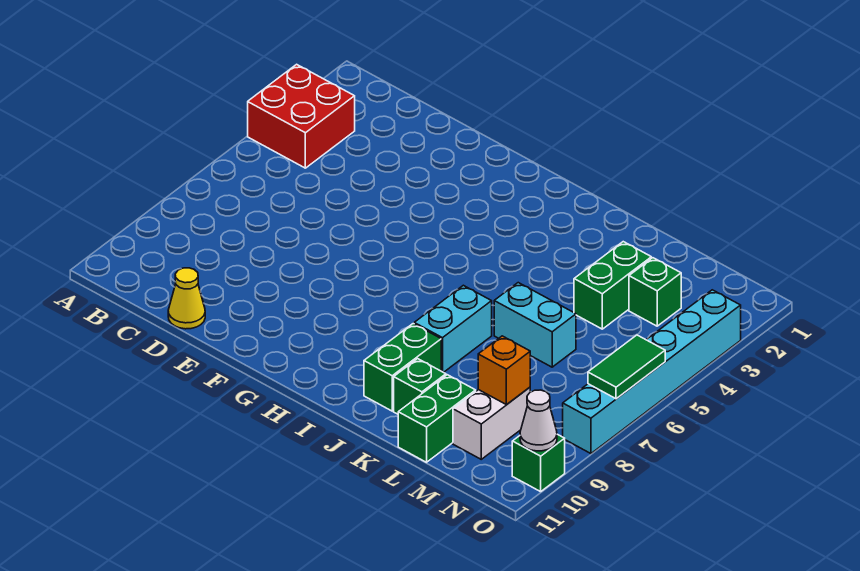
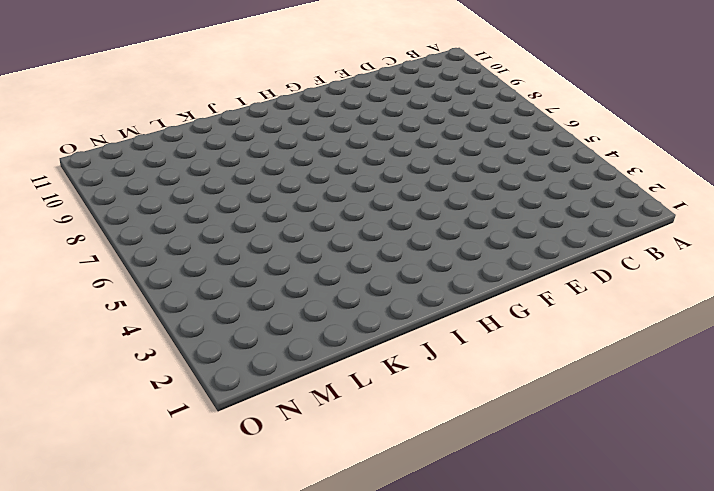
none -> red brick A3:B4 level 1
none -> yellow cone D11 level 1
none -> cyan brick J7:J8 level 1

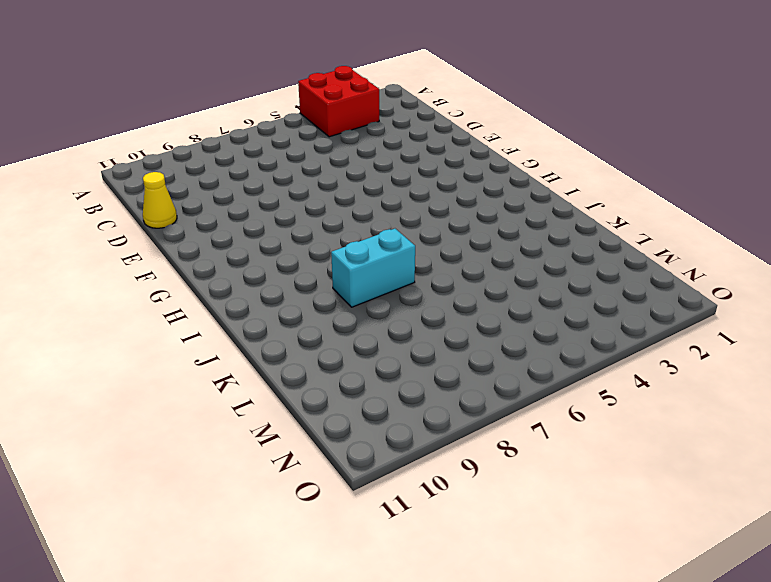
none -> green brick J9:J10 level 1
none -> cyan brick K6:L6 level 1
none -> green brick K10 level 1

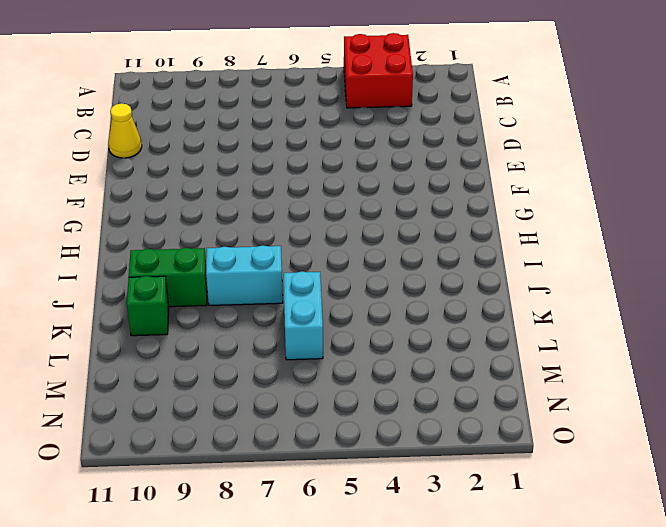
none -> green brick L3:L4 level 1
none -> green brick L10:L11 level 1
none -> green brick M3 level 1

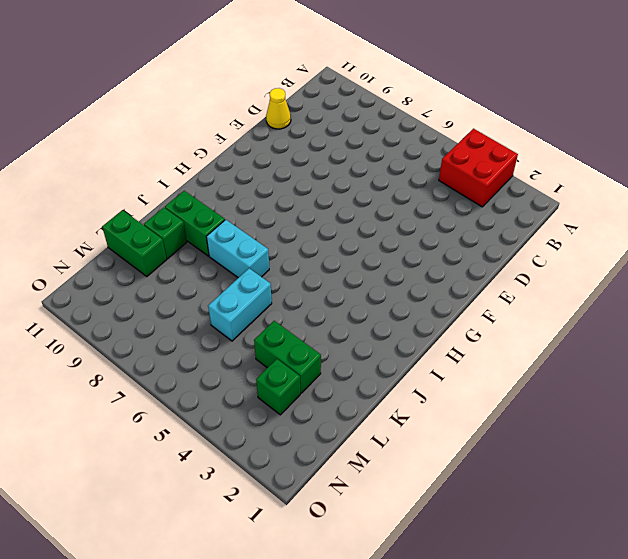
none -> white brick M9:M10 level 1
none -> cyan brick O3:O8 level 1
none -> green brick O10 level 1

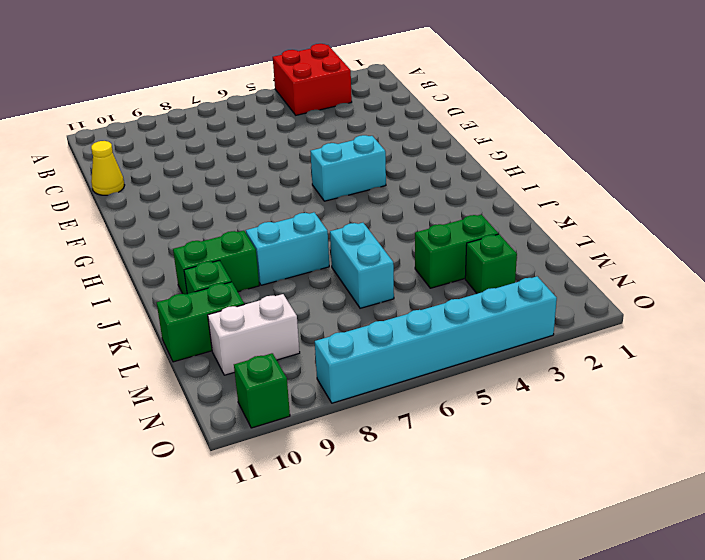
cyan brick G4:G5 level 1 -> none
none -> orange brick M9 level 2
none -> green tile O6:O7 level 2
none -> white cone O10 level 2

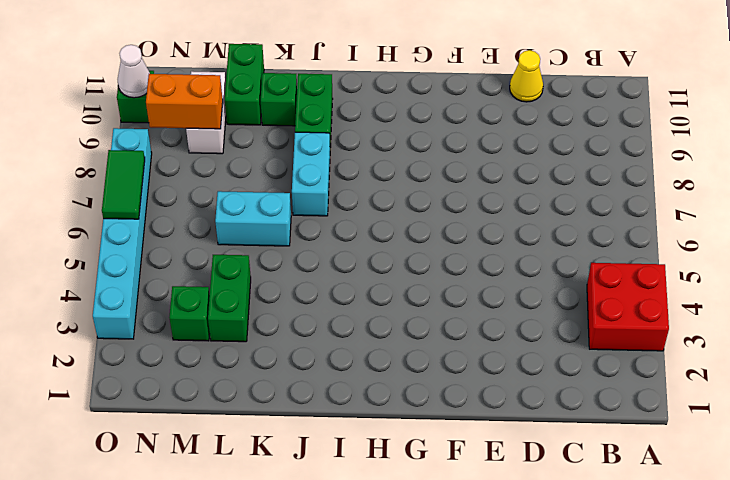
orange brick M9:N9 level 2 -> orange brick M9 level 2

